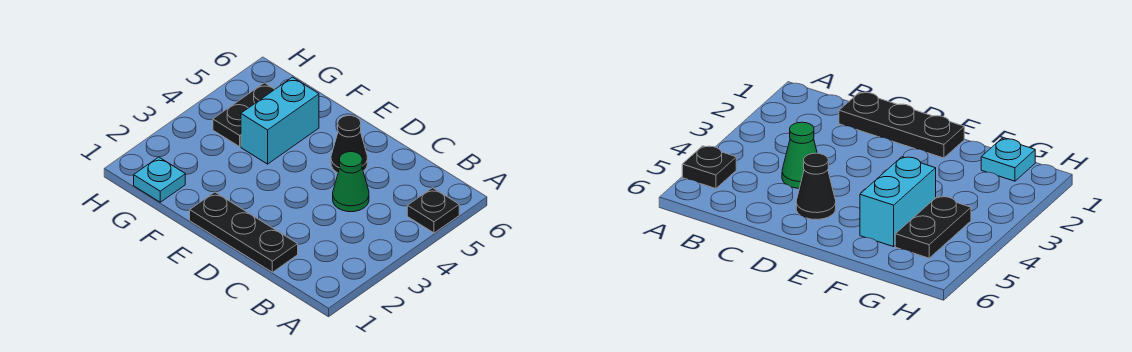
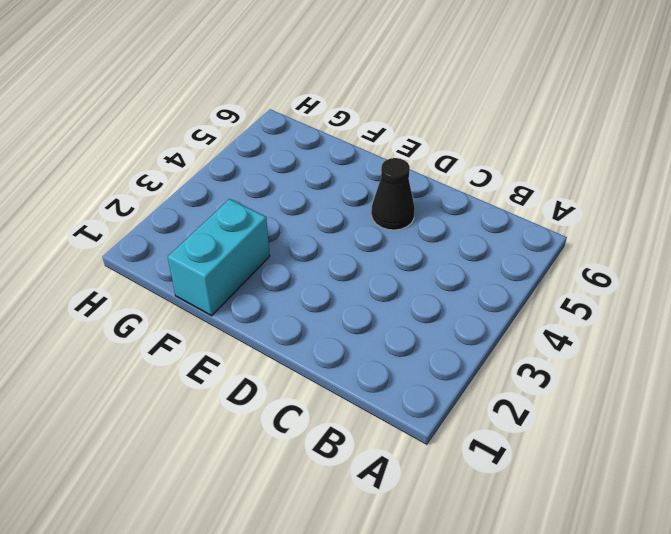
cyan brick F1:F2 level 1 -> cyan brick F4:F5 level 1
none -> black plate A5 level 1
none -> black plate C1:E1 level 1

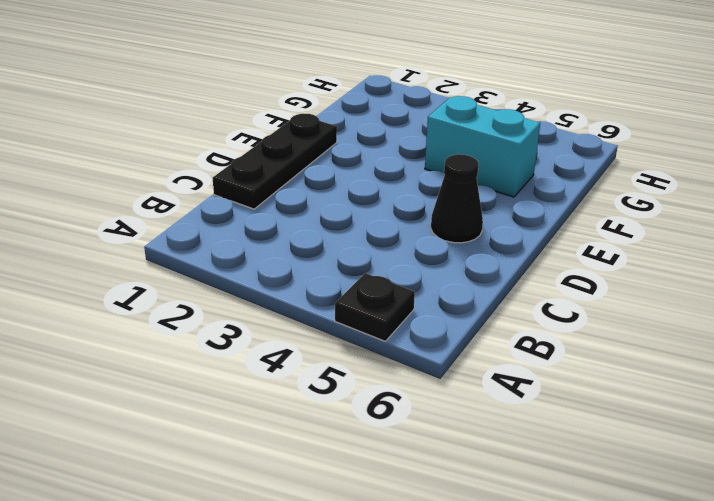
none -> green cone C4 level 1
none -> cyan plate G1 level 1

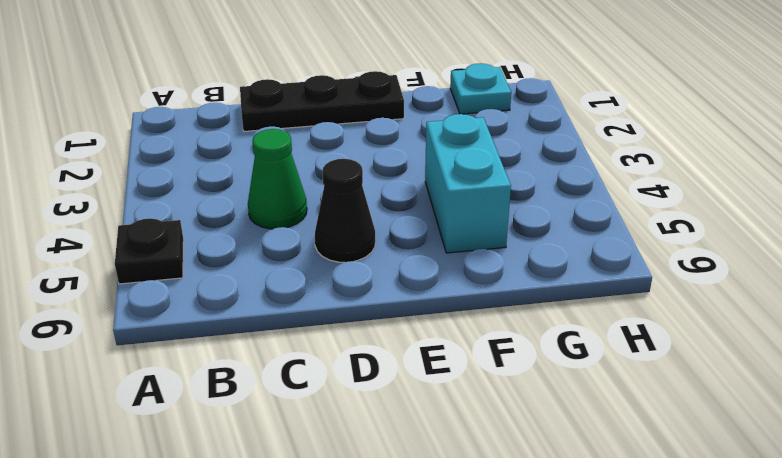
none -> black plate G4:G5 level 1

